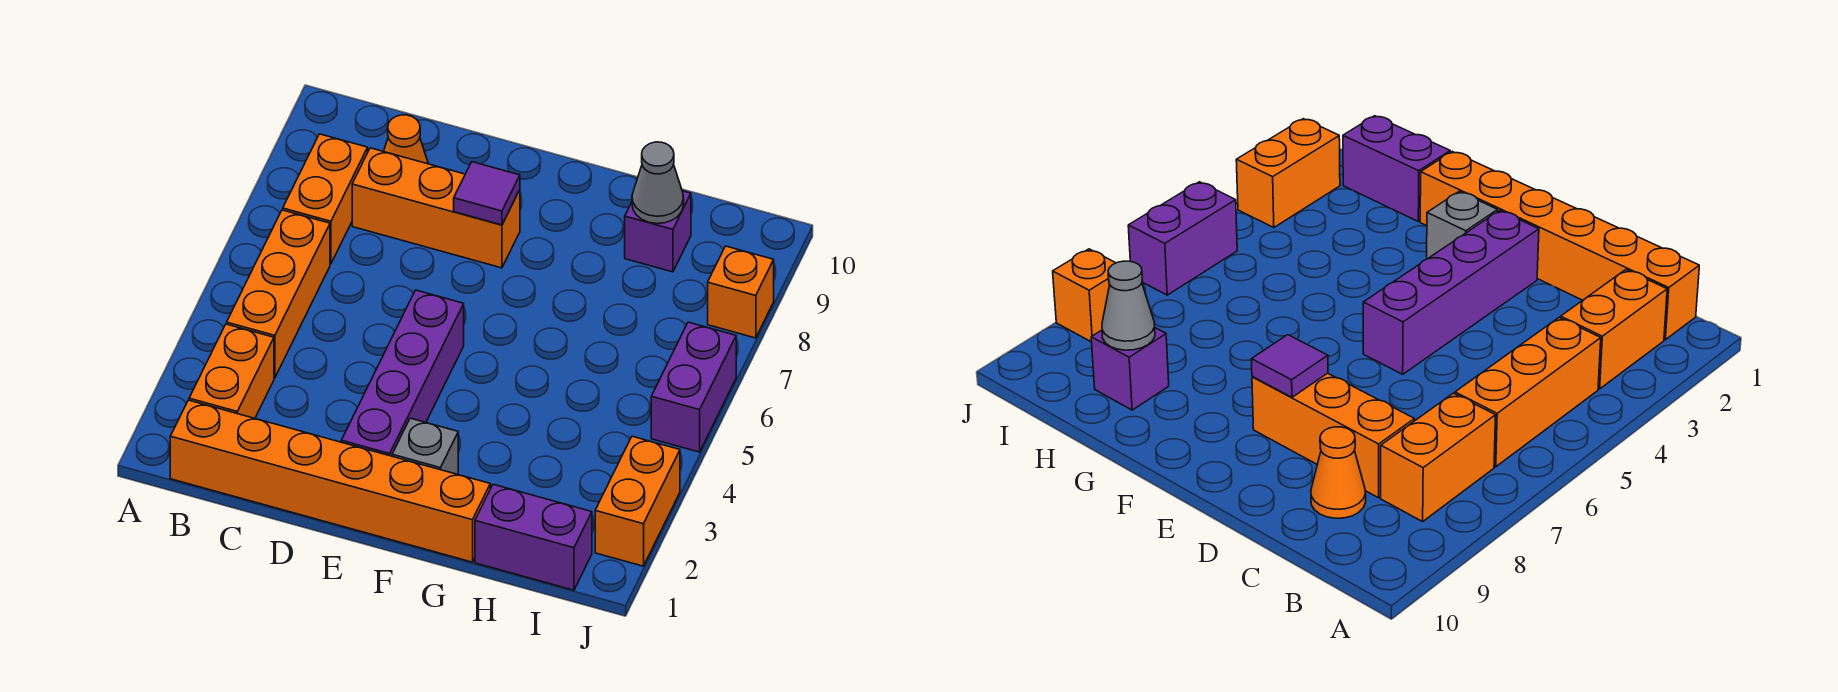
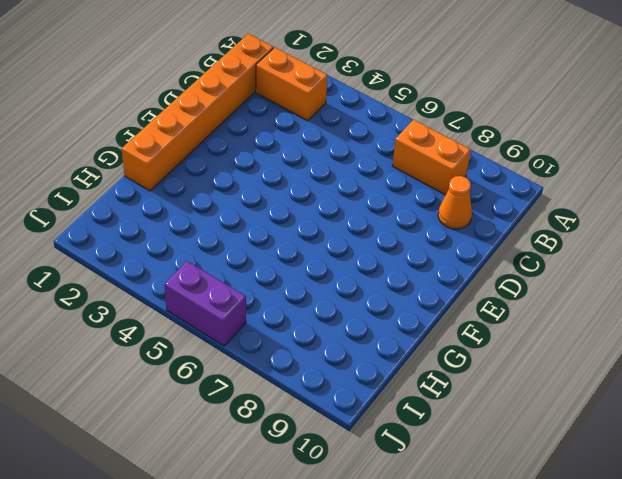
none -> orange brick B4:B6 level 1
none -> orange brick C8:E8 level 1
none -> purple brick E2:E5 level 1

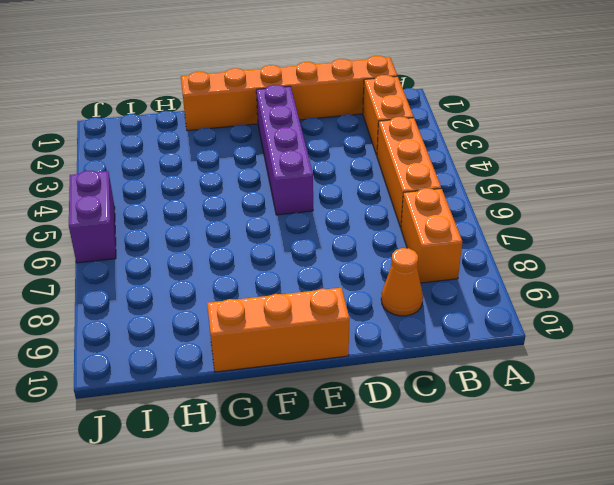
orange brick E10:G10 level 1 -> orange brick C8:E8 level 1
none -> grey brick F2 level 1
none -> purple brick H1:I1 level 1
none -> purple brick H9 level 1

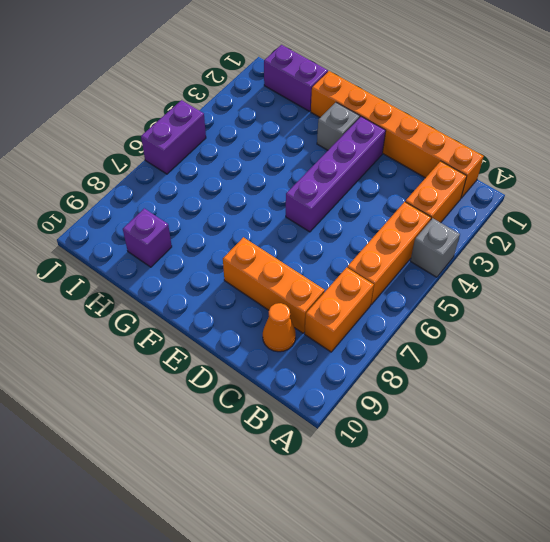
grey brick A4 level 1 -> none
none -> orange brick J2:J3 level 1
none -> orange brick J8 level 1
none -> purple tile E8 level 2

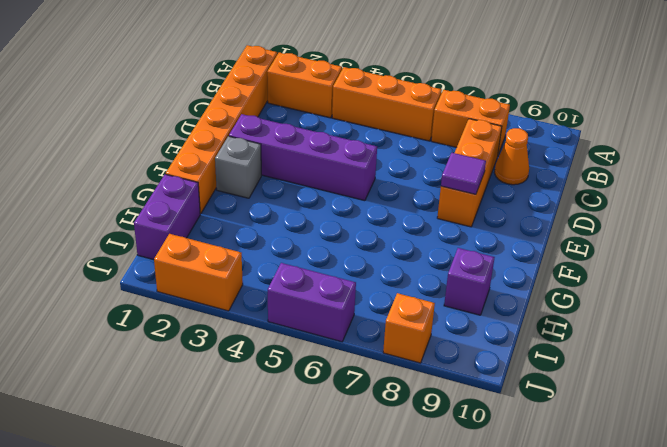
none -> grey cone H9 level 2

